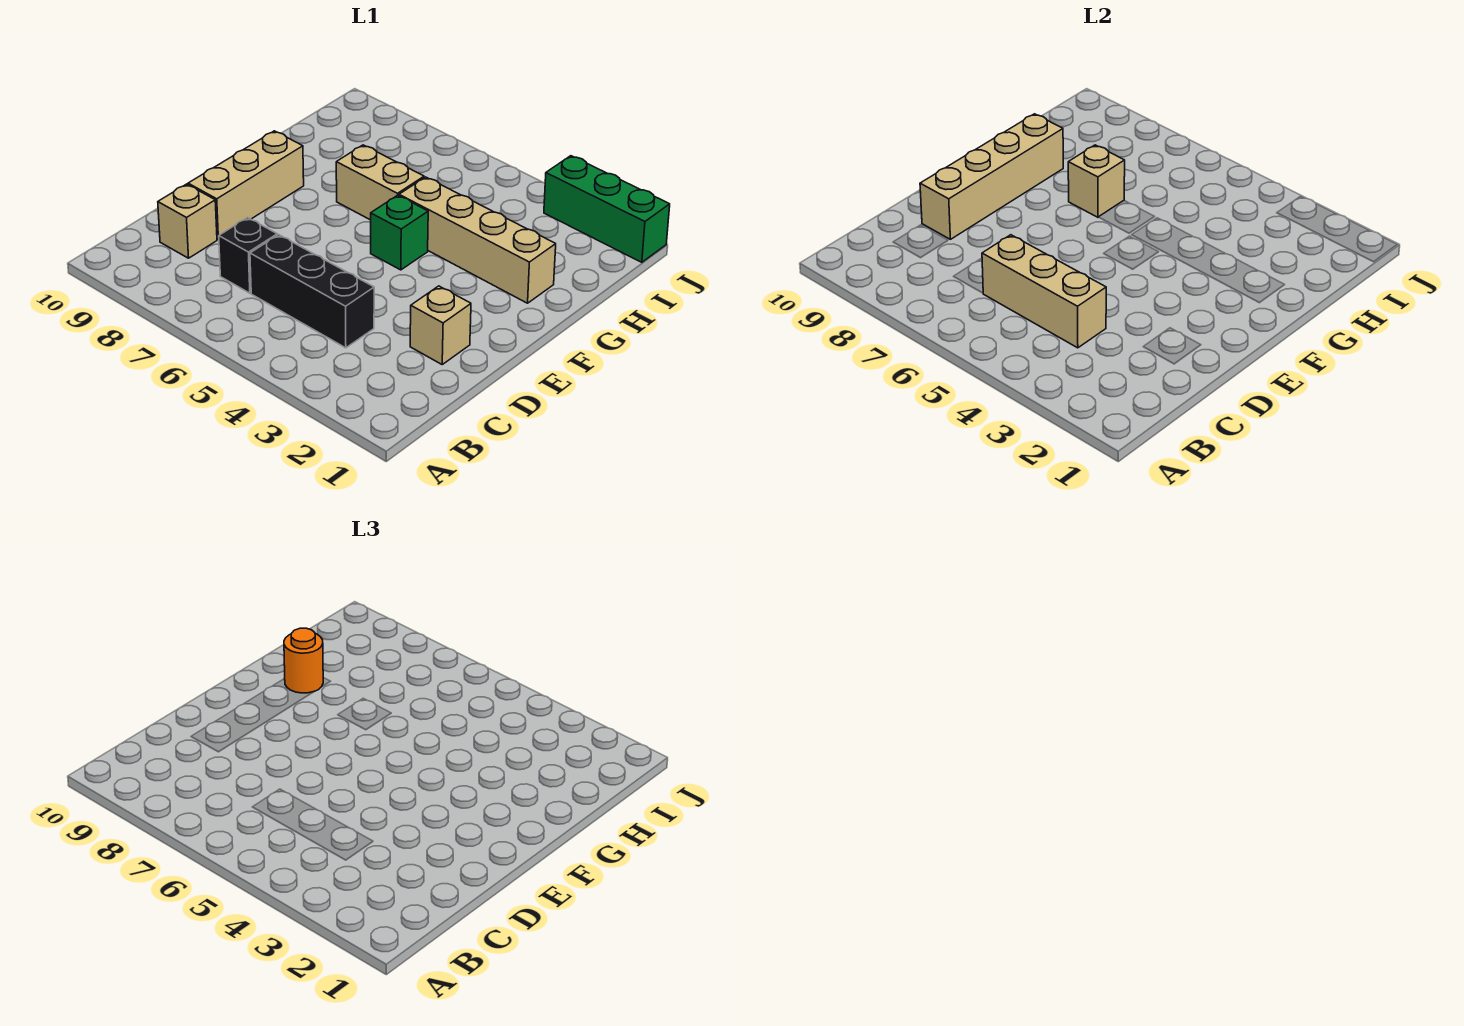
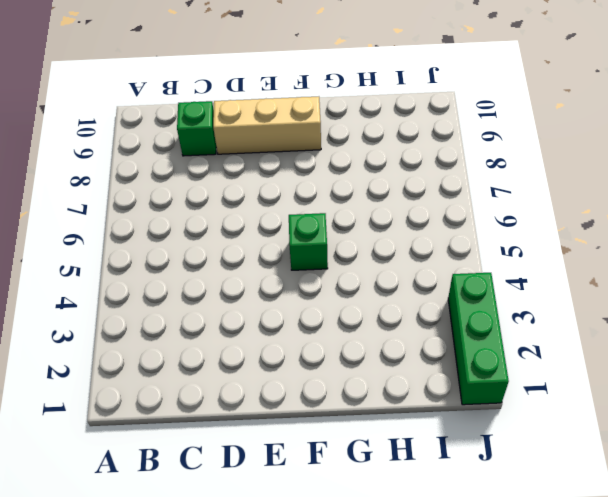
green brick C9 level 1 -> tan brick C9 level 1
none -> black brick C4:C6 level 1
none -> black brick C7 level 1
none -> tan brick D2 level 1

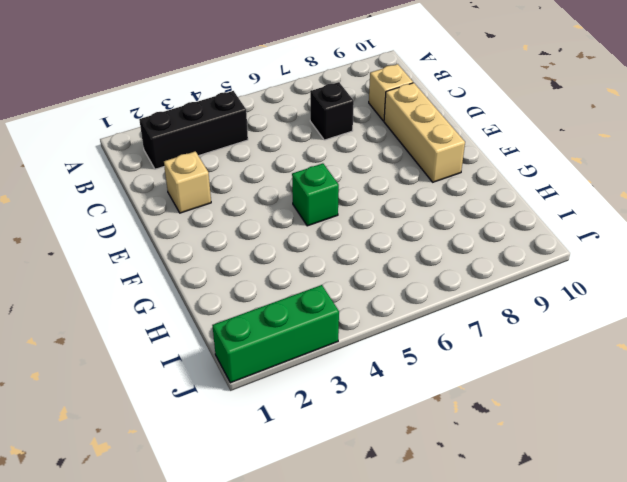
black brick B2:B4 level 1 -> black brick C4:C6 level 1
none -> tan brick G2:G5 level 1
none -> tan brick G6:G7 level 1
none -> tan brick C4:C6 level 2

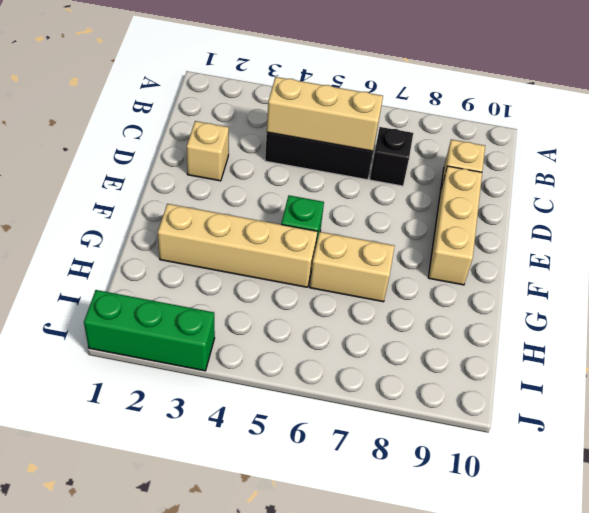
none -> tan brick D9:G9 level 2
none -> tan brick G7 level 2
none -> orange round brick G9 level 3

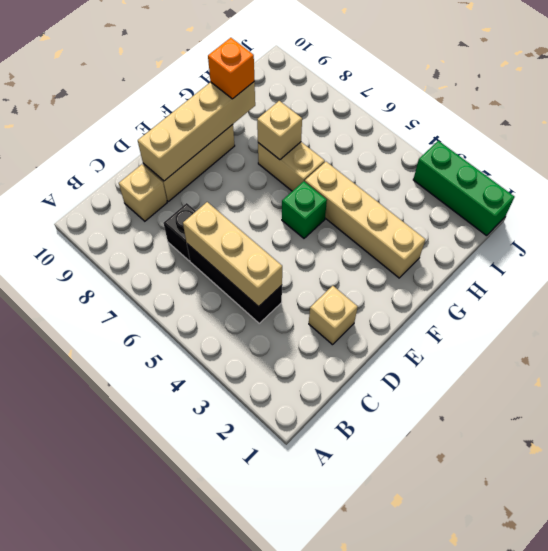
orange brick G9 level 3 -> orange round brick G9 level 3

